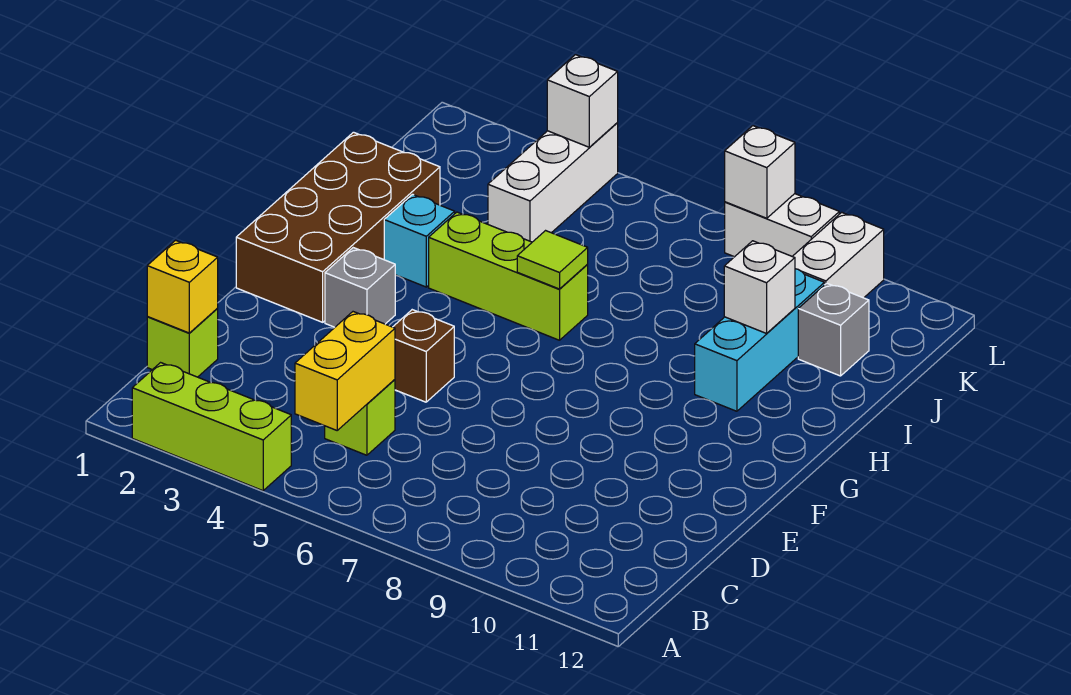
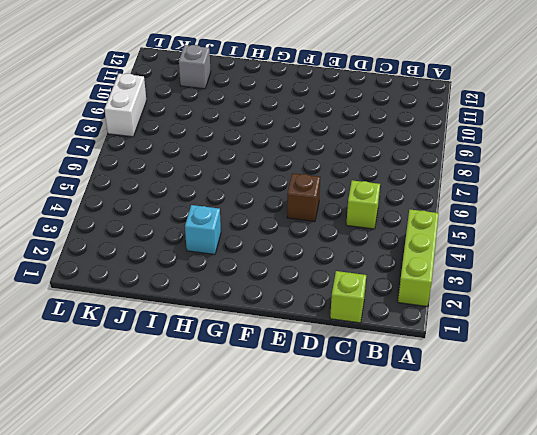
none -> brown brick F1:I2 level 1
none -> grey brick F3 level 1
none -> lime brick H4:H6 level 1

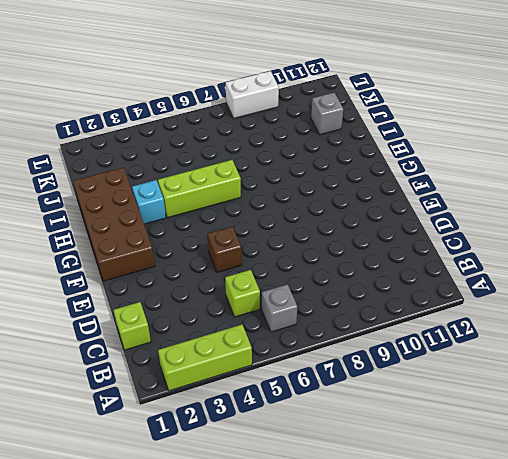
grey brick B6 level 1 -> grey brick F3 level 1
none -> cyan brick H10:J10 level 1
none -> white brick J4:L4 level 1
none -> white brick K10:L10 level 1

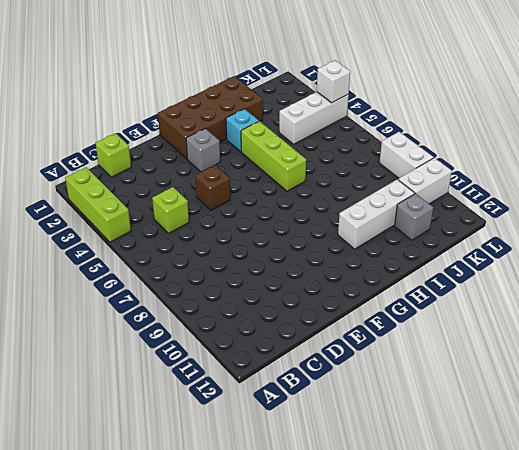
white brick H10:J10 level 1 -> cyan brick H10:J10 level 1
none -> yellow brick B5:C5 level 2
none -> yellow brick C1 level 2
none -> lime tile H6 level 2

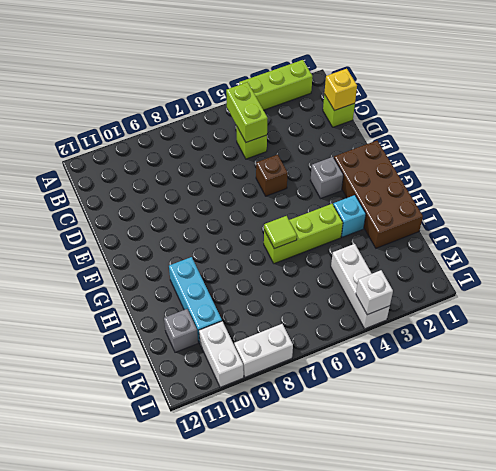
lime brick B5:C5 level 2 -> yellow brick B5:C5 level 2
none -> white brick I10 level 2
none -> white brick L8 level 2

